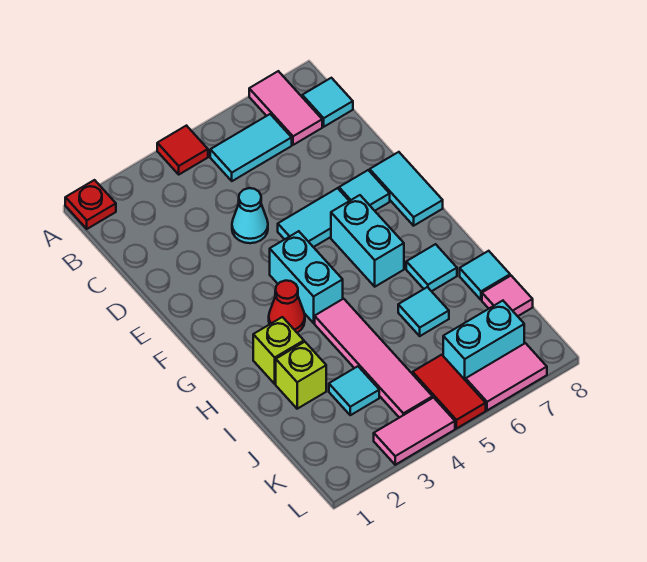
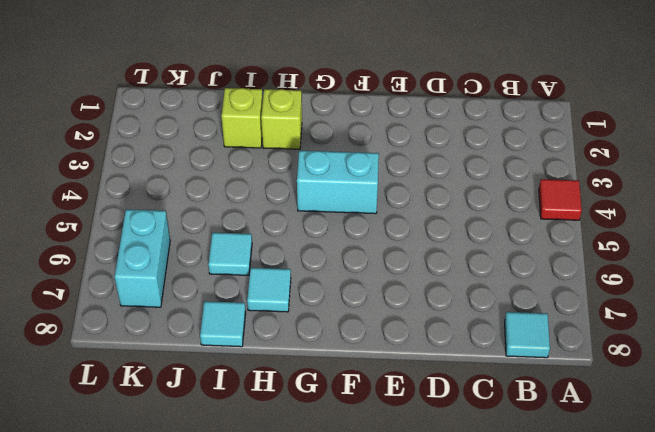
none -> red plate A1 level 1
none -> pink tile A7:B7 level 1
none -> cyan tile B5:B6 level 1

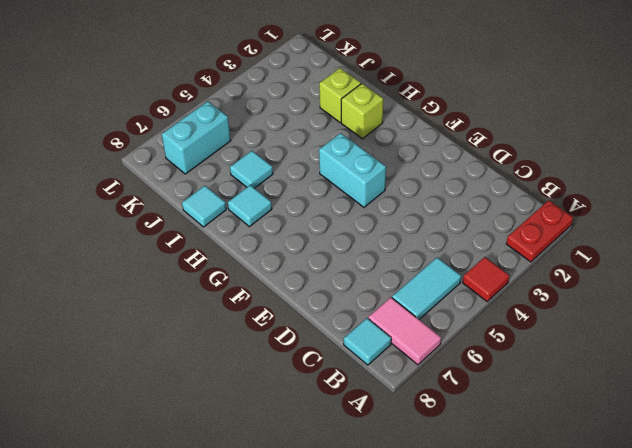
red plate A1:A2 level 1 -> red plate A1 level 1
none -> cyan cone D4 level 1
none -> cyan tile E5:E6 level 1
none -> cyan tile E7 level 1

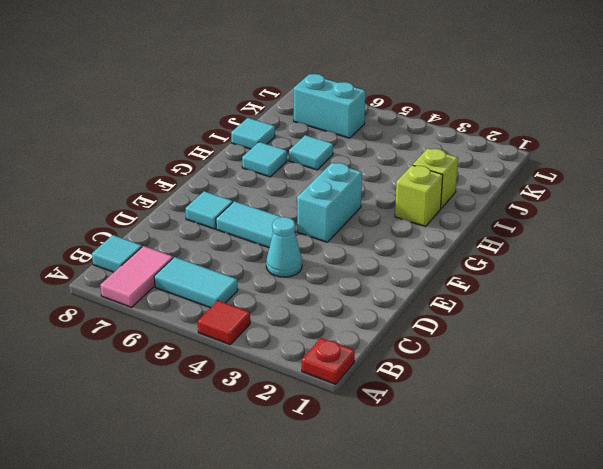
none -> cyan tile E8:F8 level 1
none -> cyan brick F6:G6 level 1
none -> red cone G3 level 1

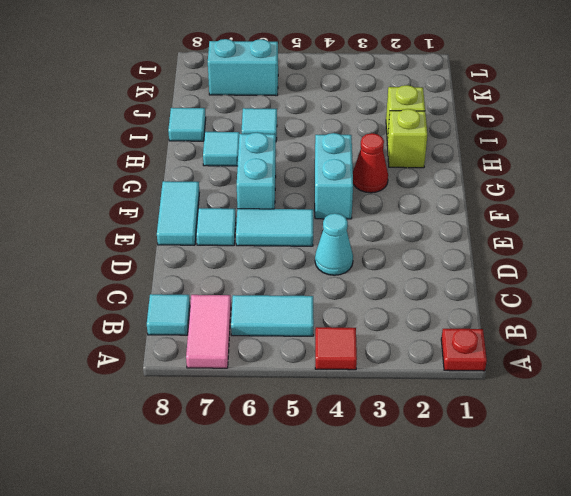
none -> pink tile H4:K4 level 1
none -> cyan tile J3 level 1
none -> pink tile J8 level 1

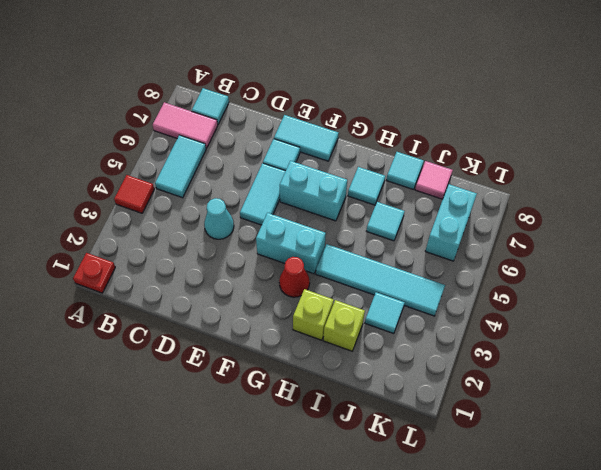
cyan tile H4:K4 level 1 -> pink tile H4:K4 level 1
none -> red tile K5:L5 level 1
none -> pink tile L3:L4 level 1
none -> pink tile L6:L7 level 1

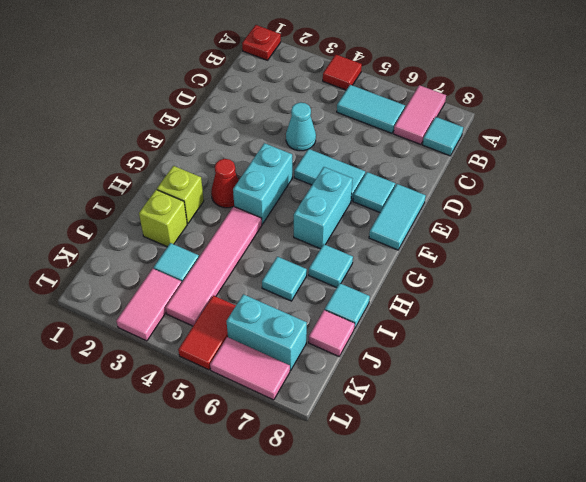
pink tile K3:L3 level 1 -> pink tile L3:L4 level 1

